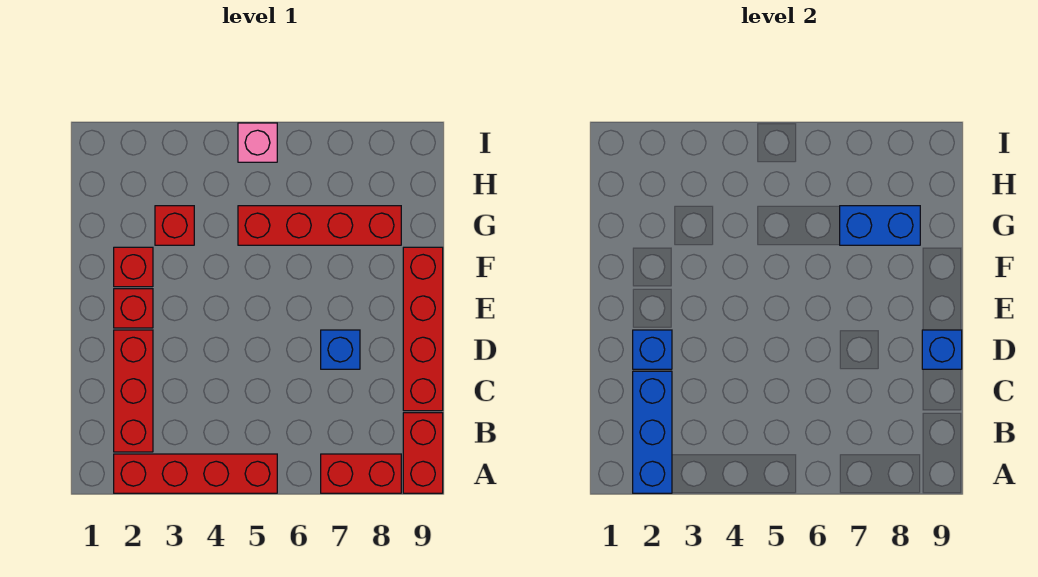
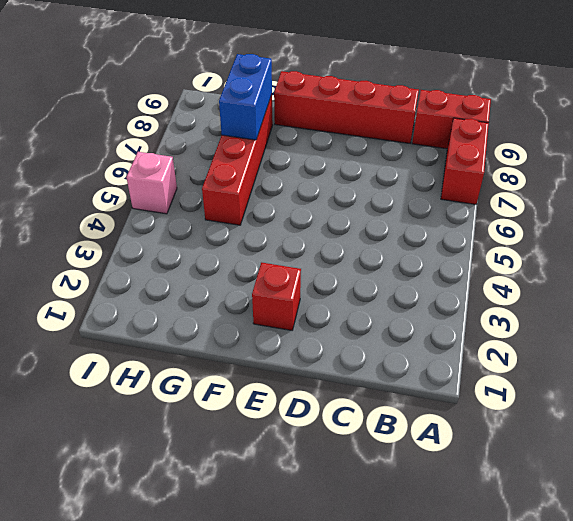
none -> red brick A2:A5 level 1
none -> red brick B2:D2 level 1
none -> blue brick D7 level 1

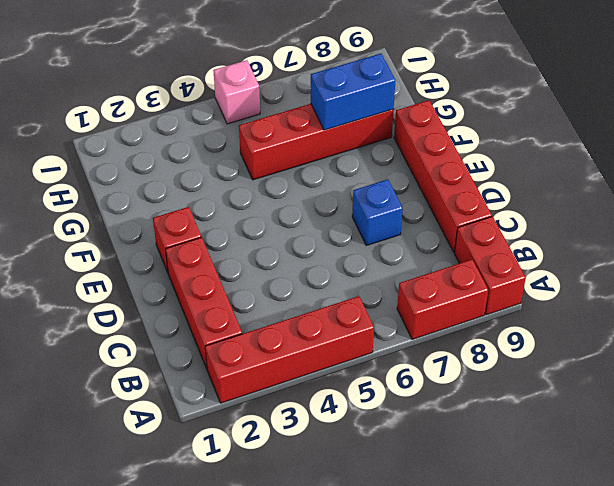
none -> red brick F2 level 1
none -> red brick G3 level 1
none -> blue brick A2:C2 level 2

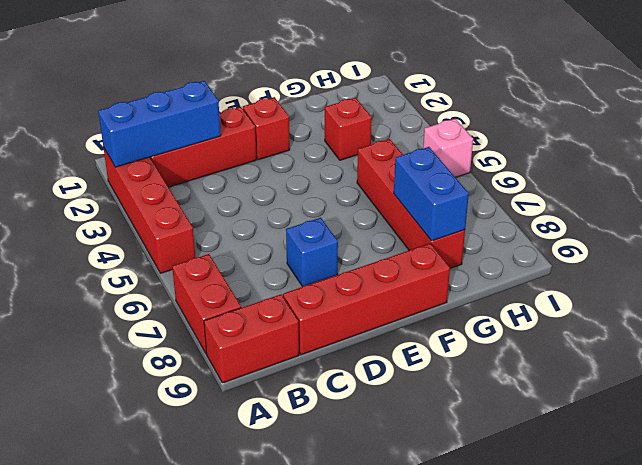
none -> red brick F2 level 1
none -> blue brick D2 level 2
none -> blue brick D9 level 2

